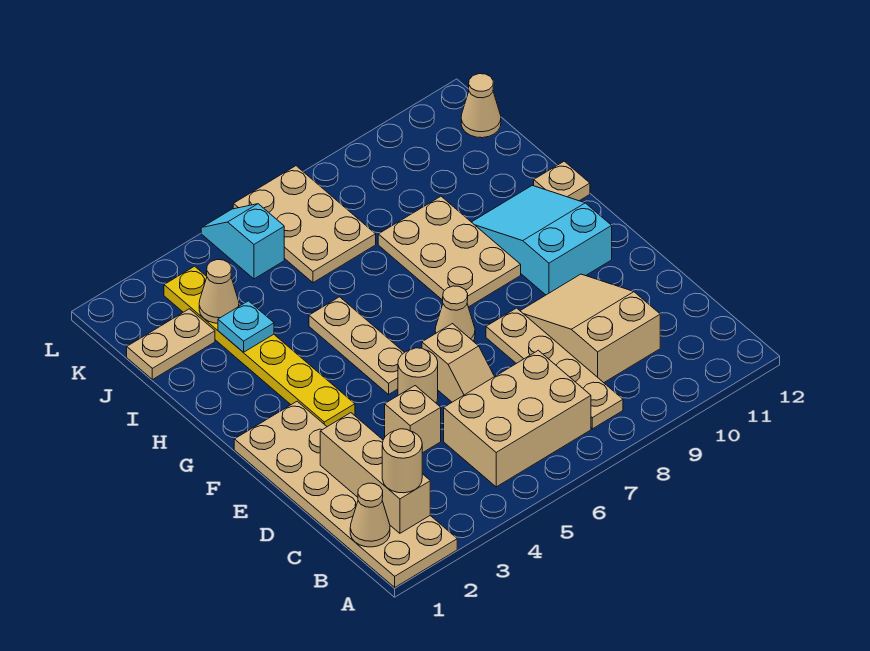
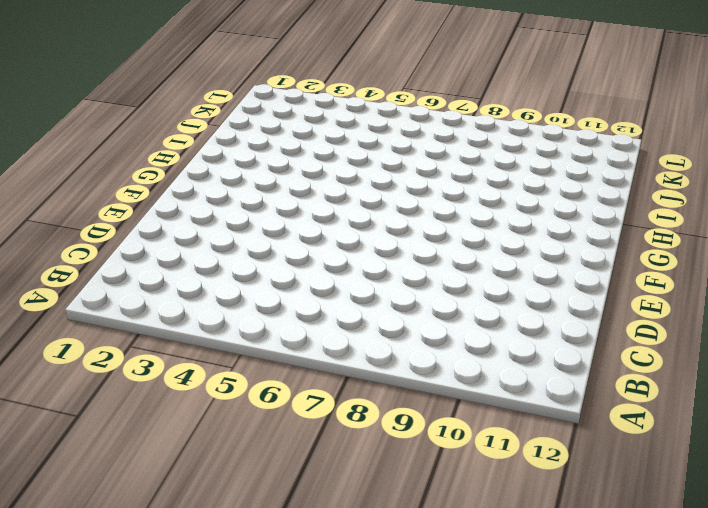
none -> tan plate A1:F2 level 1
none -> tan brick B5:C7 level 1
none -> tan plate B8:E8 level 1

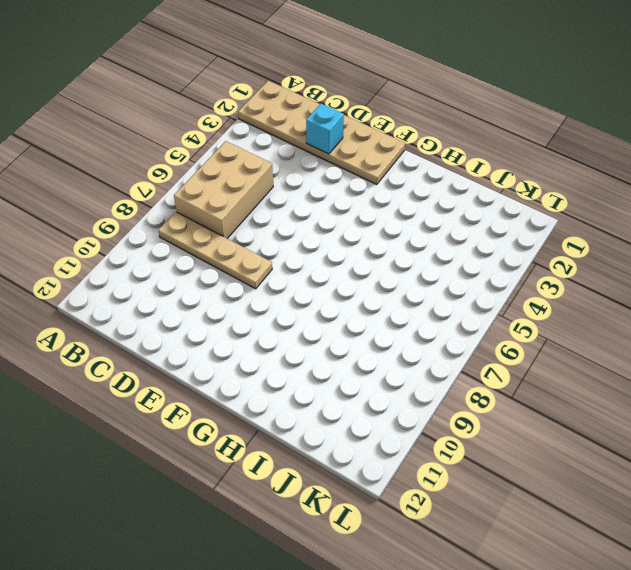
cyan brick D2 level 2 -> tan brick B2:D2 level 2
none -> tan slope C9:E10 level 1 top C
none -> tan brick D4 level 1
none -> tan slope D6:E6 level 1 top E

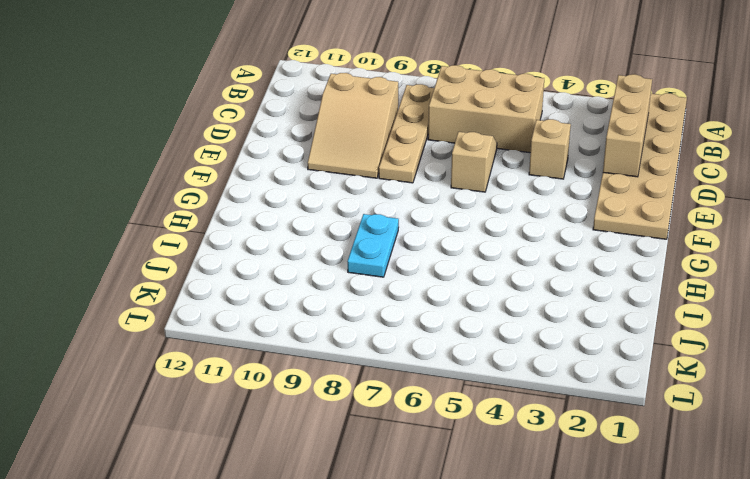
cyan plate H8:I8 level 1 -> tan plate G8:I9 level 1
none -> tan round brick E5 level 1
none -> yellow plate F3:K3 level 1
none -> tan plate F5:H5 level 1

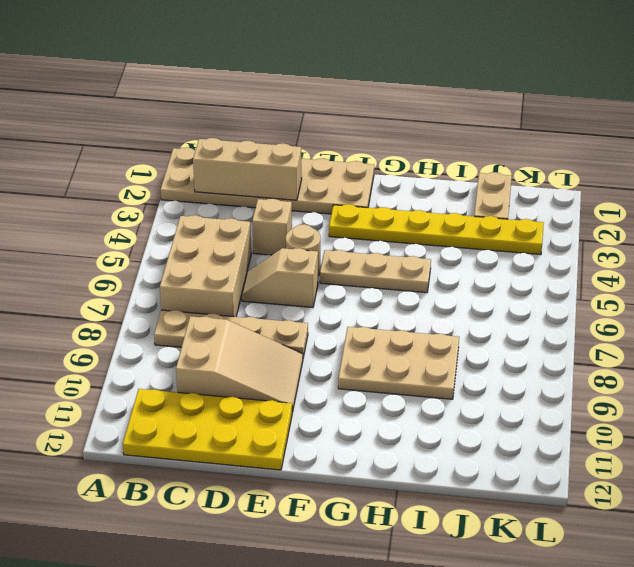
yellow plate B11:E12 level 1 -> none
none -> tan cone F7 level 1
none -> cyan slope F10:H11 level 1 top F
none -> tan plate H12 level 1

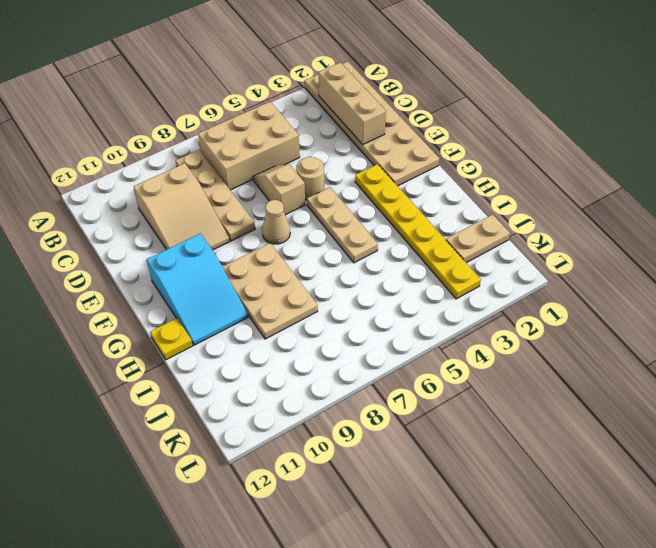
yellow plate H12 level 1 -> tan plate H12 level 1
none -> tan brick D4 level 1
none -> tan plate J6:L7 level 1
none -> cyan slope K5:L5 level 1 top K

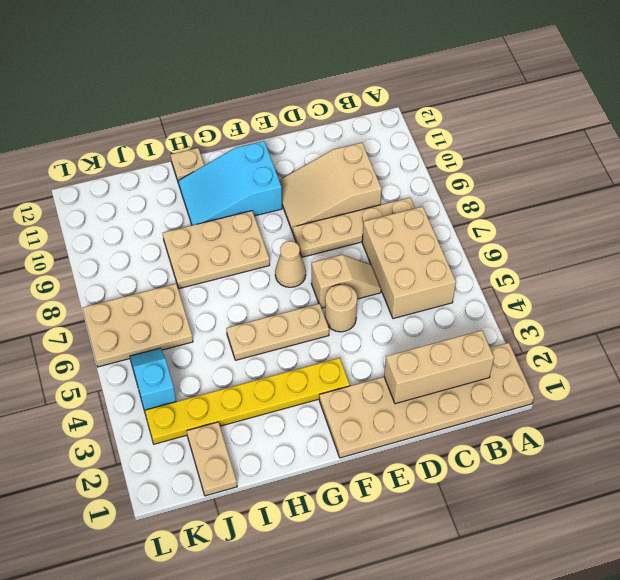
cyan slope K4:K5 level 1 top 4 -> cyan slope K5:L5 level 1 top K
none -> tan brick D4 level 1
none -> tan cone K12 level 1
none -> tan cone B1 level 2

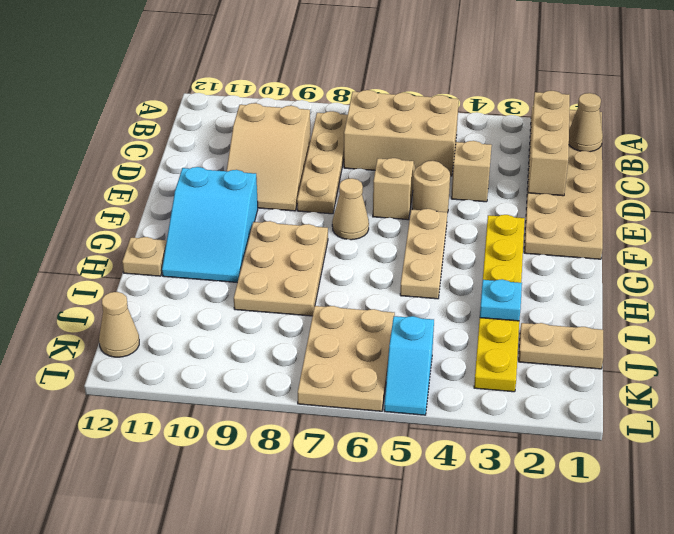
none -> tan cone J3 level 2
none -> tan round brick B2 level 3

